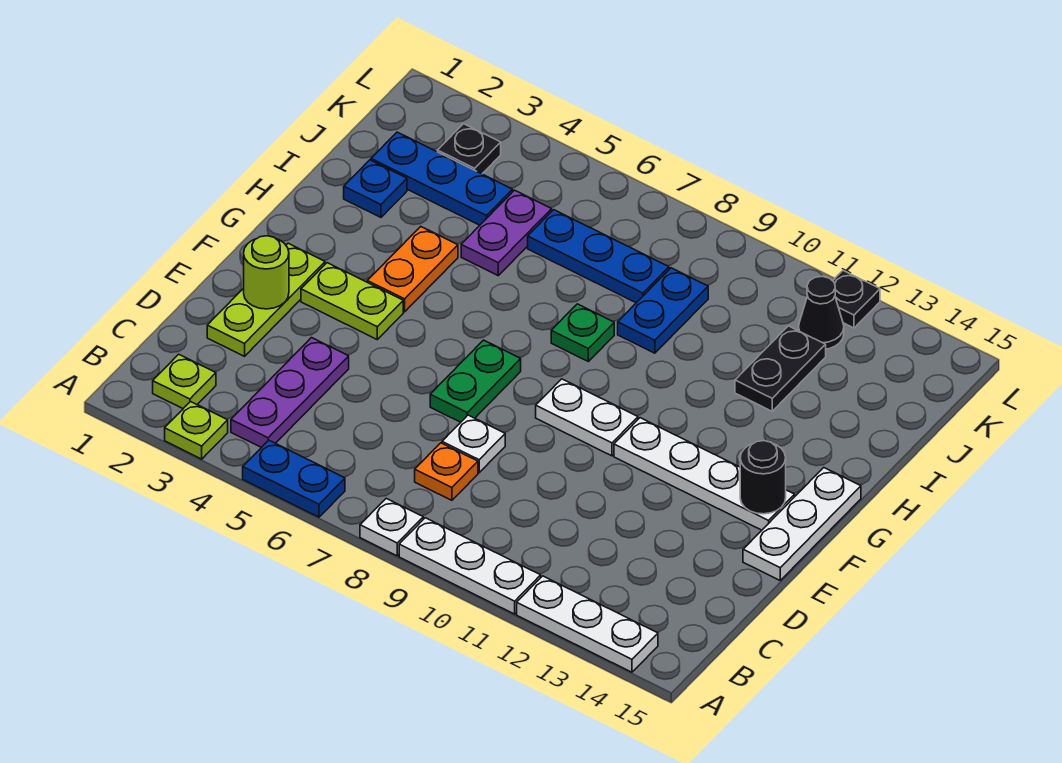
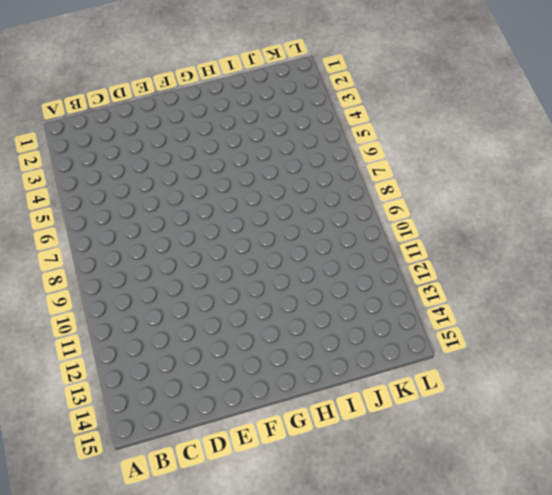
none -> lime plate A3 level 1
none -> blue plate A5:A6 level 1
none -> white plate A8 level 1

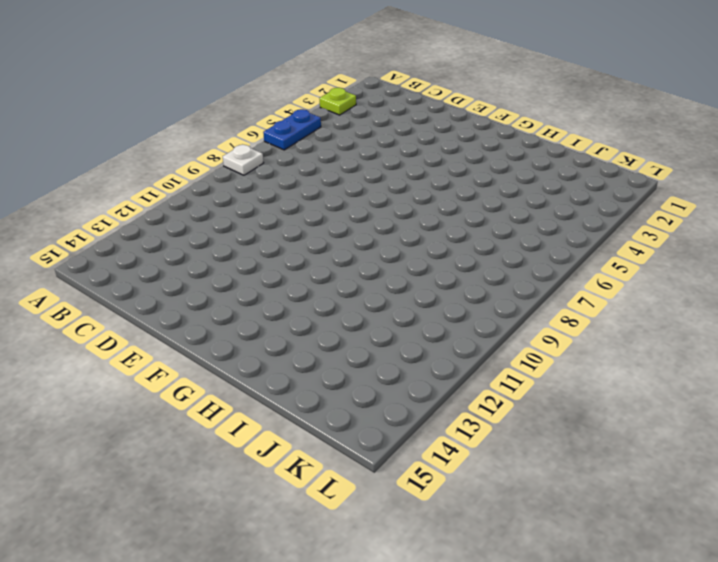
none -> white plate A9:A11 level 1
none -> white plate A12:A14 level 1
none -> lime plate B2 level 1

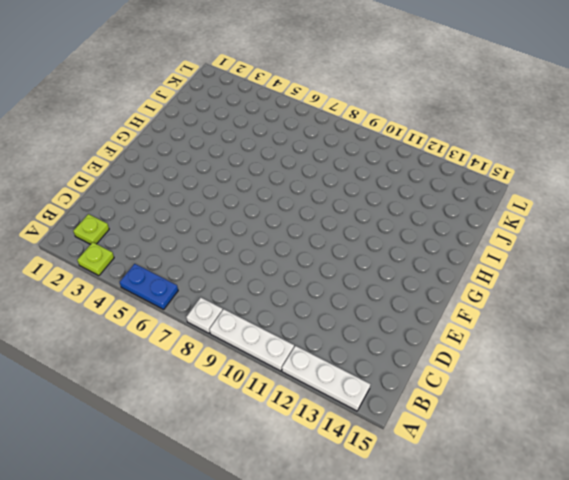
none -> purple plate B4:D4 level 1
none -> orange plate C8 level 1
none -> lime plate D2:F2 level 1

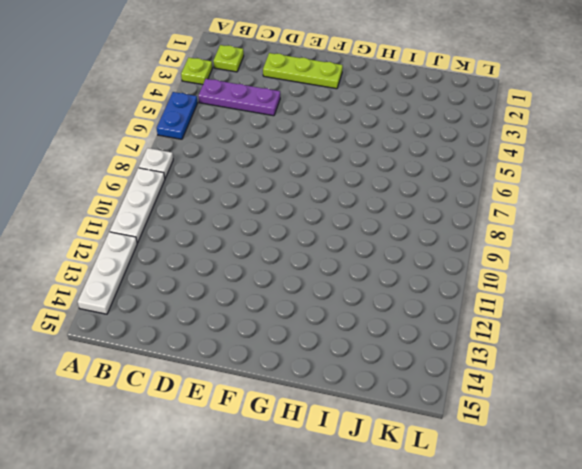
none -> orange plate C8 level 1
none -> white plate D8 level 1
none -> green plate E7:F7 level 1

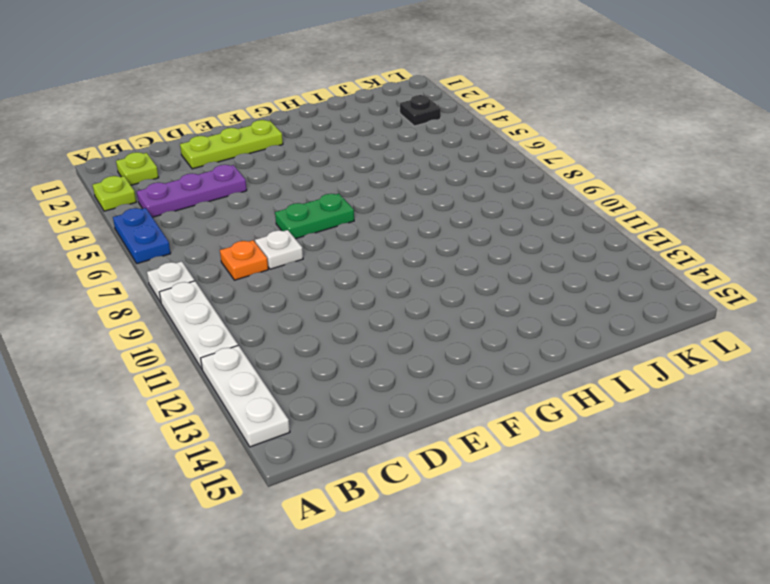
none -> white plate E15:G15 level 1
none -> lime plate F3:F4 level 1
none -> white plate F9:F10 level 1

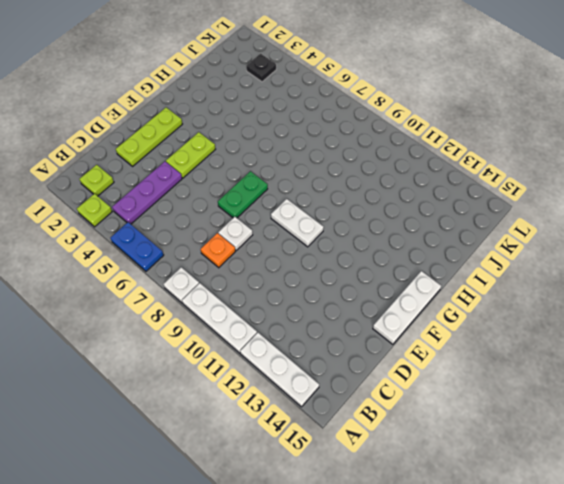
lime plate E4:F4 level 1 -> lime plate F3:F4 level 1
none -> white plate F11:F14 level 1
none -> orange plate G4:H4 level 1
none -> green plate H8 level 1

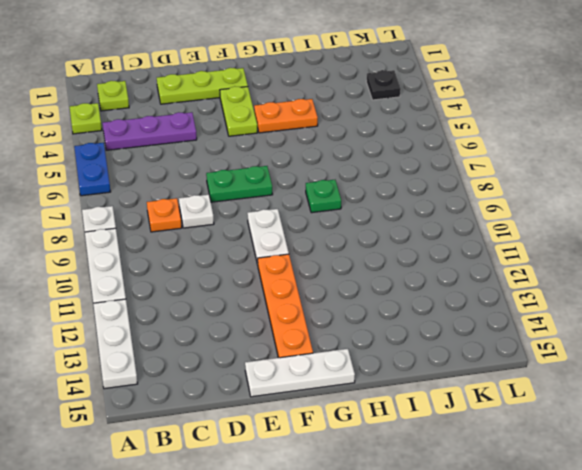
orange plate F11:F14 level 1 -> white plate F11:F14 level 1
none -> blue plate I2 level 1
none -> purple plate I5:J5 level 1
none -> blue plate I9:J9 level 1

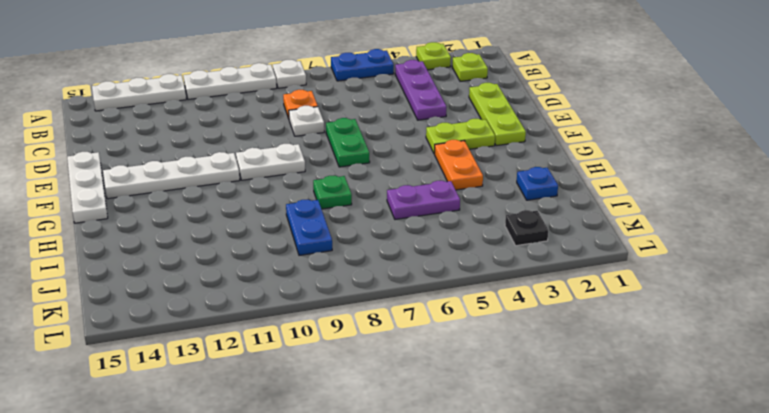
purple plate I5:I6 level 1 -> purple plate I5:J5 level 1
none -> black plate I12:J12 level 1
none -> blue plate J2:J4 level 1
none -> blue plate J6:J8 level 1

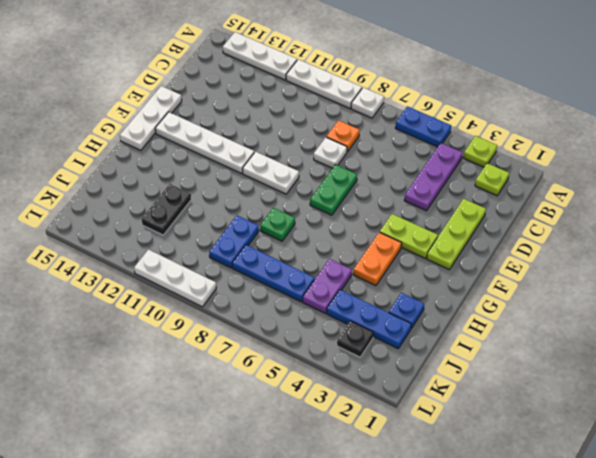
white plate L9:L11 level 1 -> none
none -> black cone K12 level 1
none -> black plate L12 level 1
none -> lime round brick E2 level 2

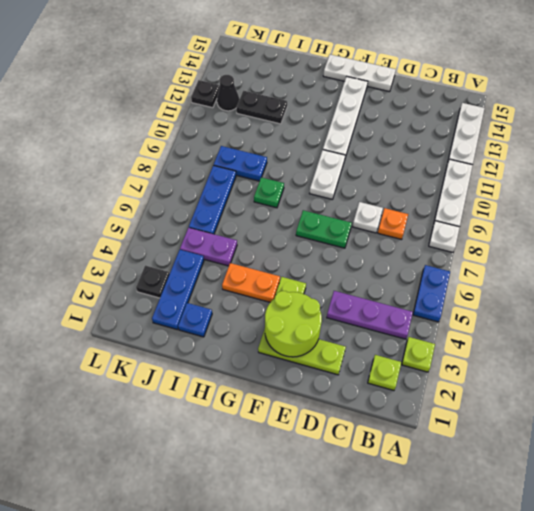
lime round brick E2:F3 level 2 -> lime round brick E2 level 2
none -> black round brick F14 level 2

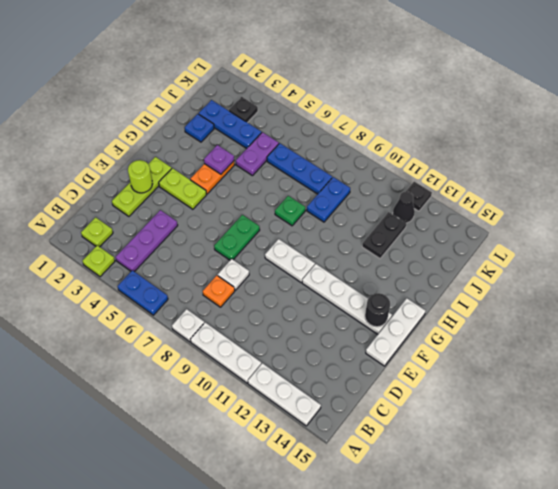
purple plate H4 level 2 -> none

